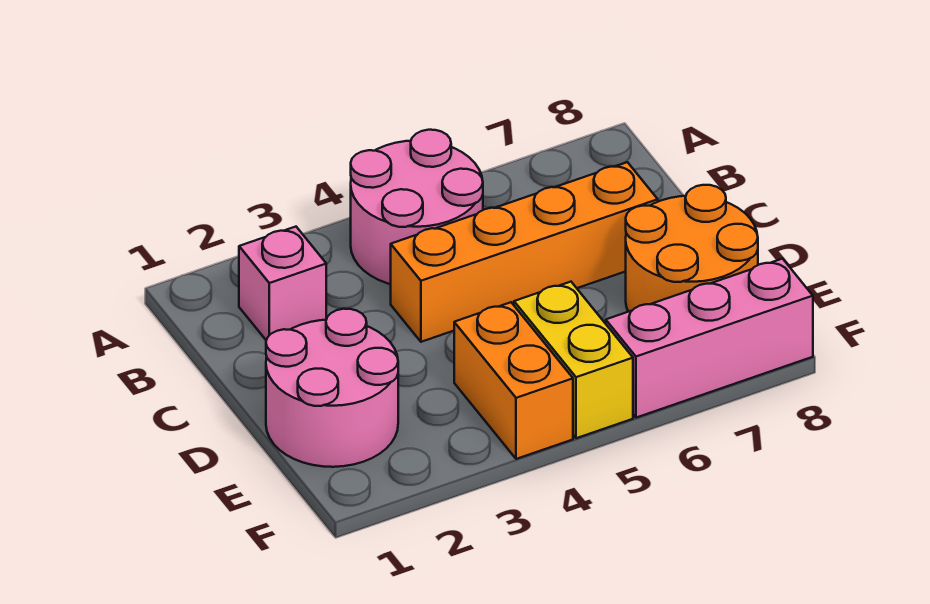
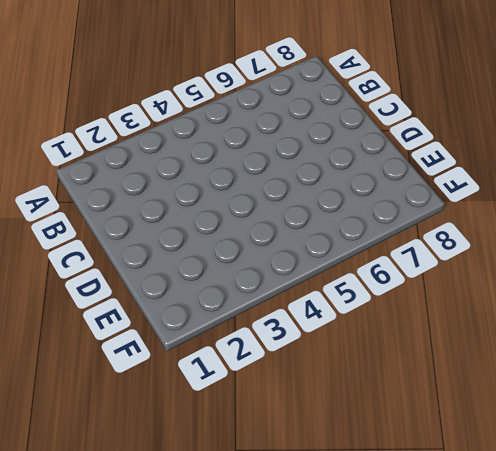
none -> pink round brick A4:B5 level 1
none -> pink brick B2 level 1

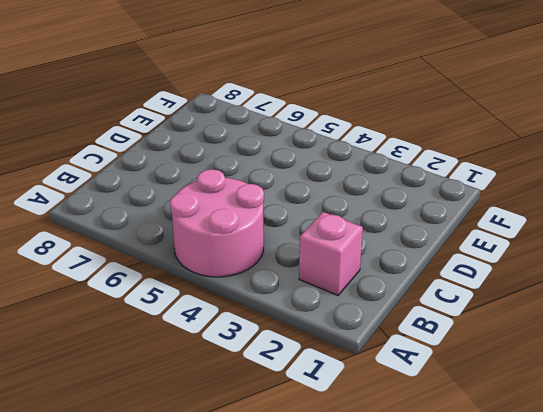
none -> orange brick C4:C7 level 1
none -> pink round brick D1:E2 level 1

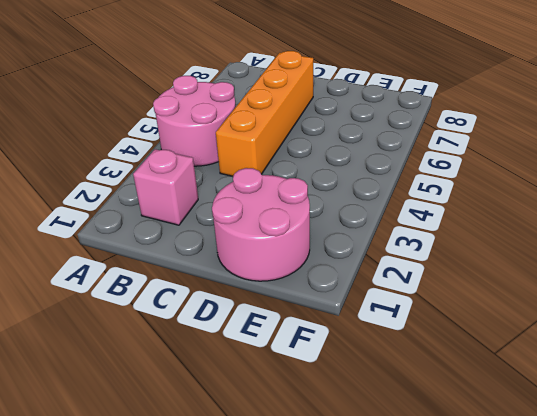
none -> orange round brick D7:E8 level 1
none -> orange brick E4:F4 level 1

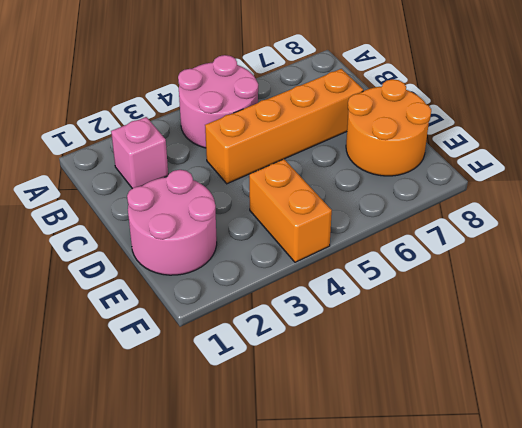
none -> yellow brick E5:F5 level 1
none -> pink brick F6:F8 level 1

